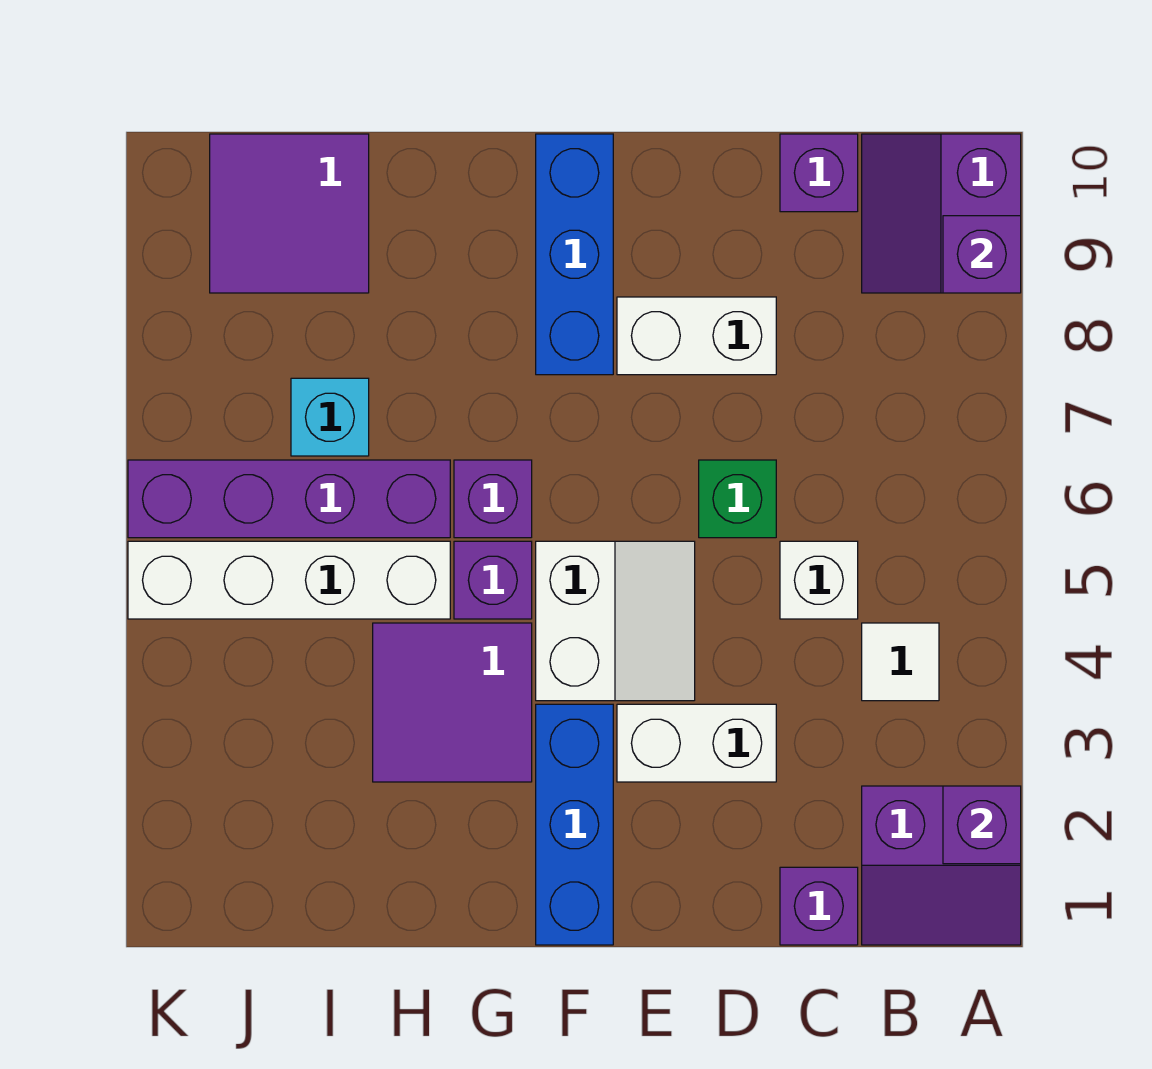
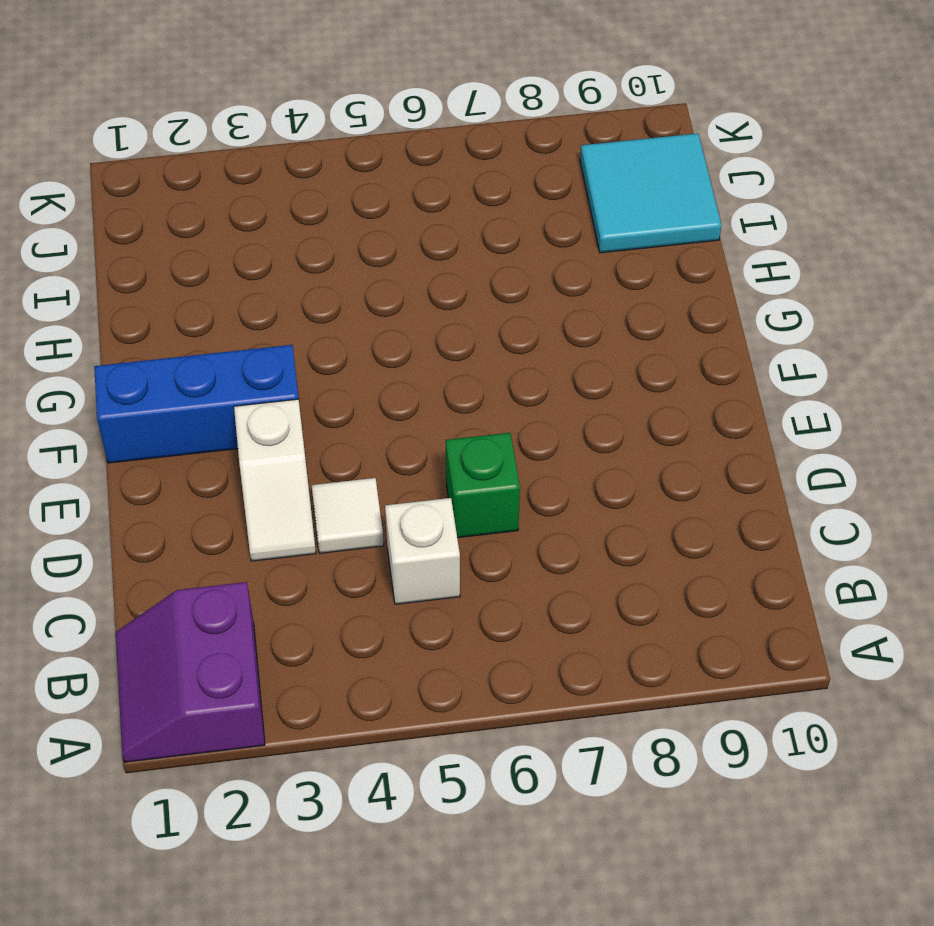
white slope D3:E3 level 1 top E -> white brick D3:E3 level 1
white tile D4 level 1 -> white tile B4 level 1
cyan tile I9:J10 level 1 -> purple tile I9:J10 level 1
none -> purple slope A9:B10 level 1 top A
none -> purple brick C1 level 1
none -> purple brick C10 level 1

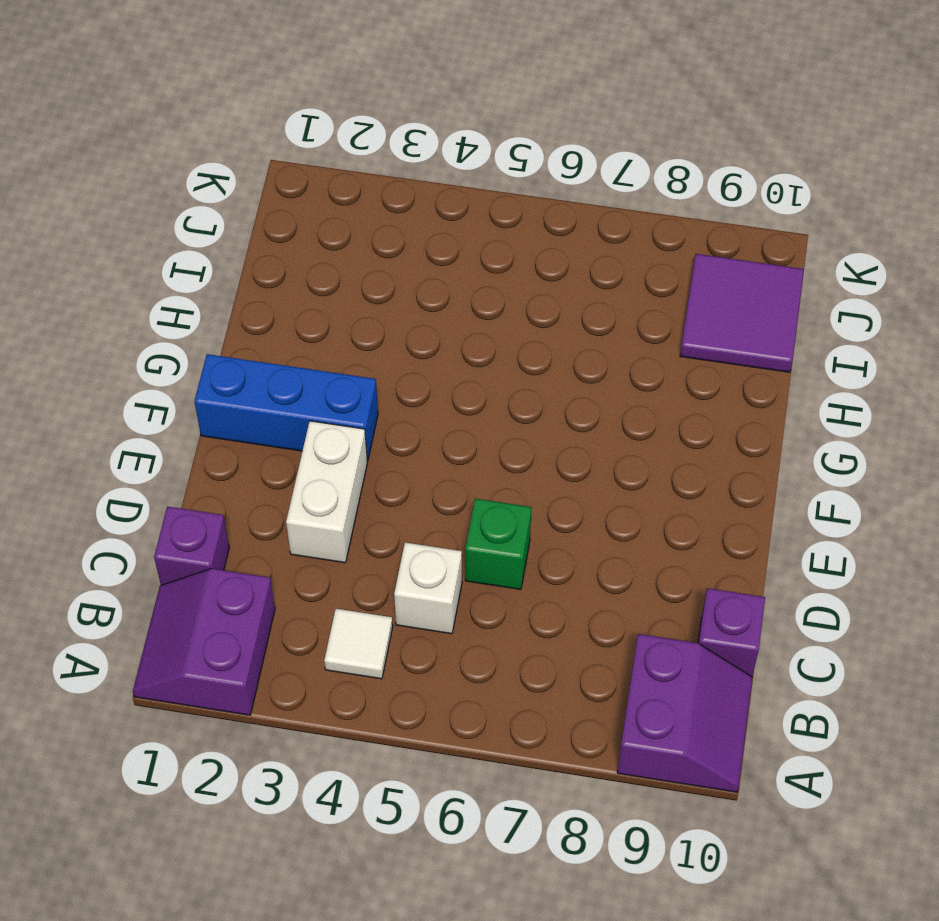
purple slope A9:B10 level 1 top 9 -> purple slope A9:B10 level 1 top A
none -> white brick D8:E8 level 1
none -> white slope E4:F5 level 1 top F
none -> blue brick F8:F10 level 1

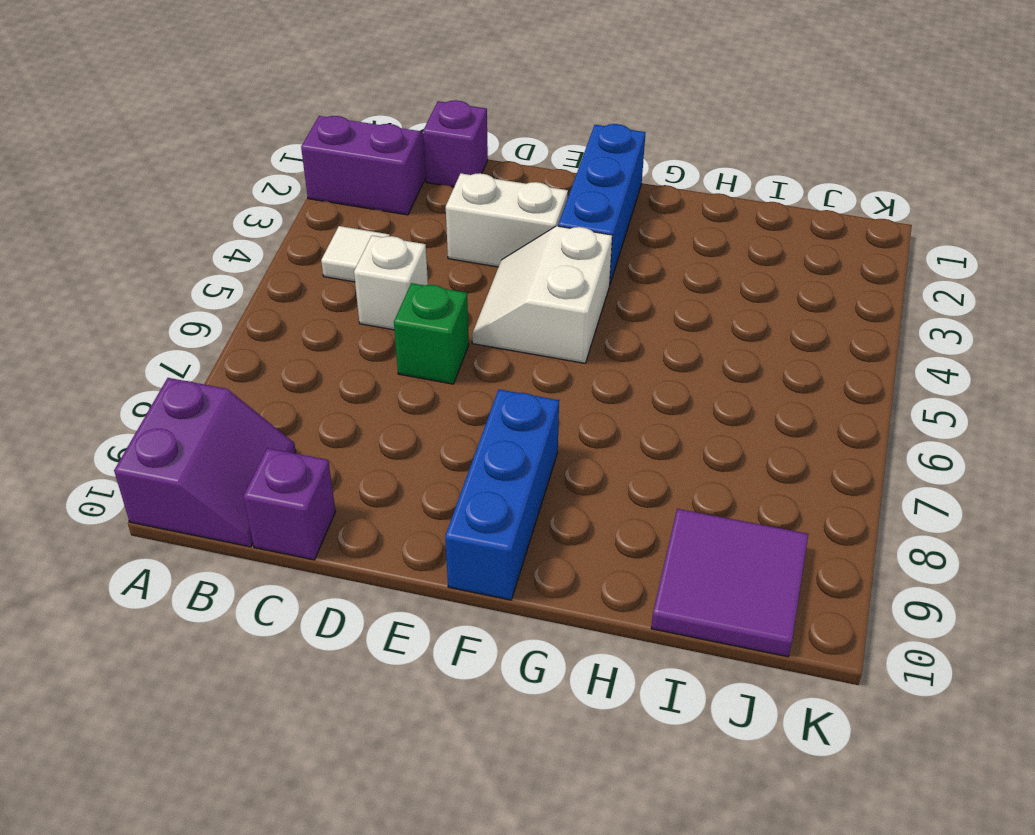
none -> white brick D8:E8 level 1
none -> purple tile G3:H4 level 1
none -> purple brick G5 level 1

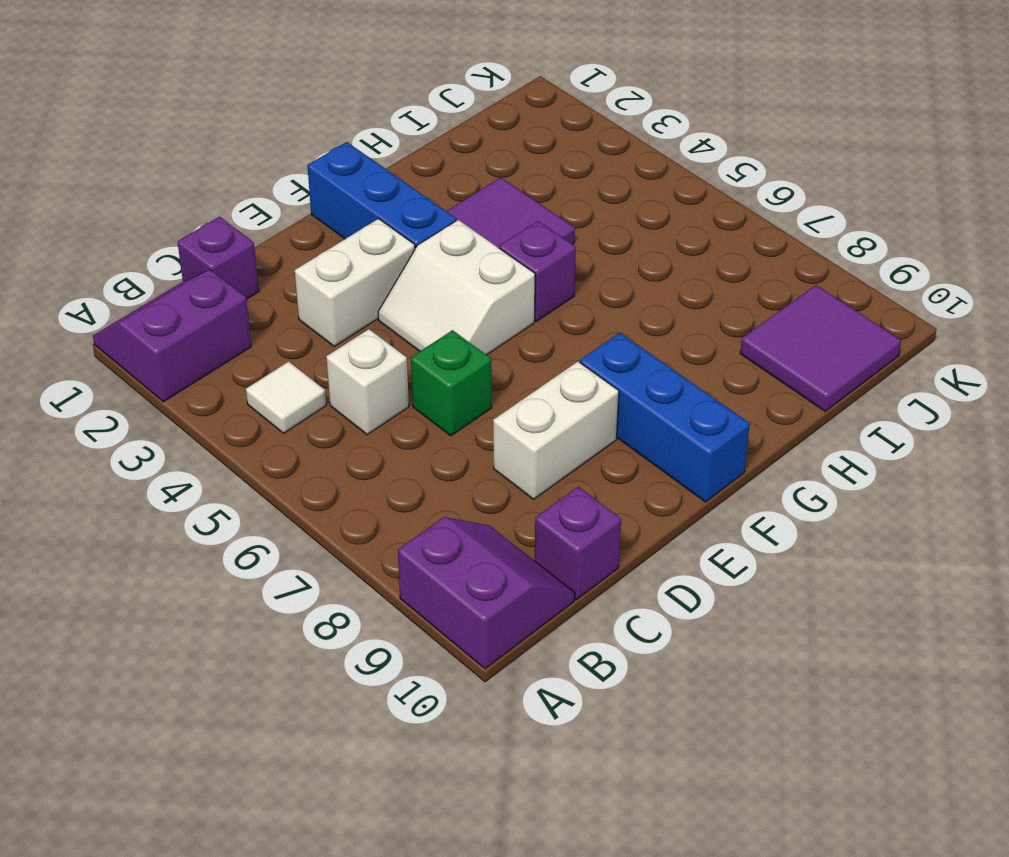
none -> purple brick G6 level 1
none -> white brick H5:K5 level 1
none -> purple brick H6:K6 level 1

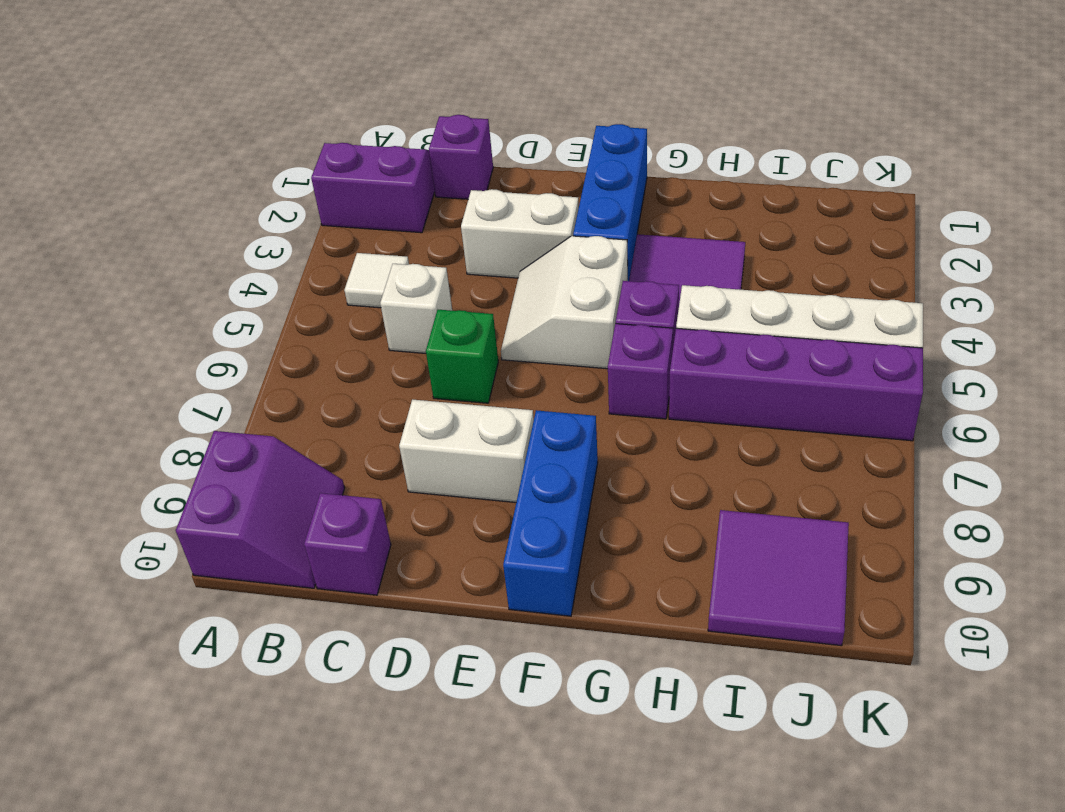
none -> cyan brick I7 level 1
none -> purple brick A2 level 2
none -> purple brick A9 level 2

